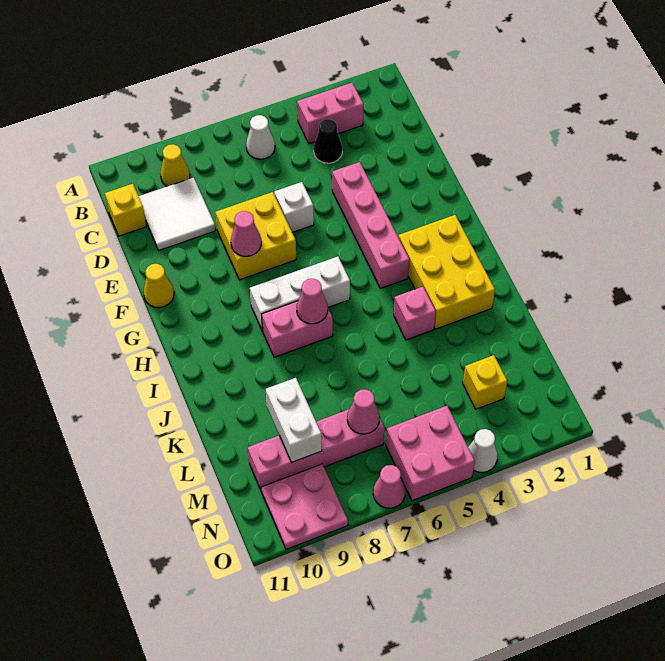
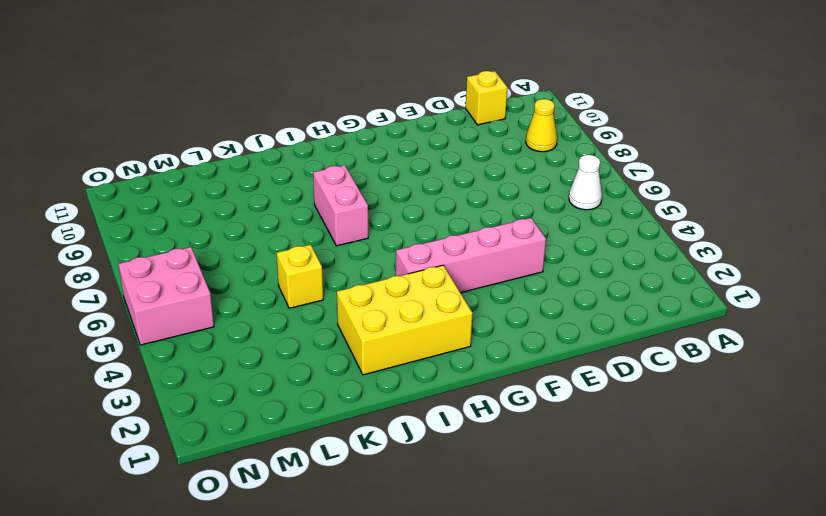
yellow brick K5 level 1 -> yellow brick M3 level 1
none -> pink brick B3:B4 level 1
none -> black cone C4 level 1
none -> white tile C9:D10 level 1

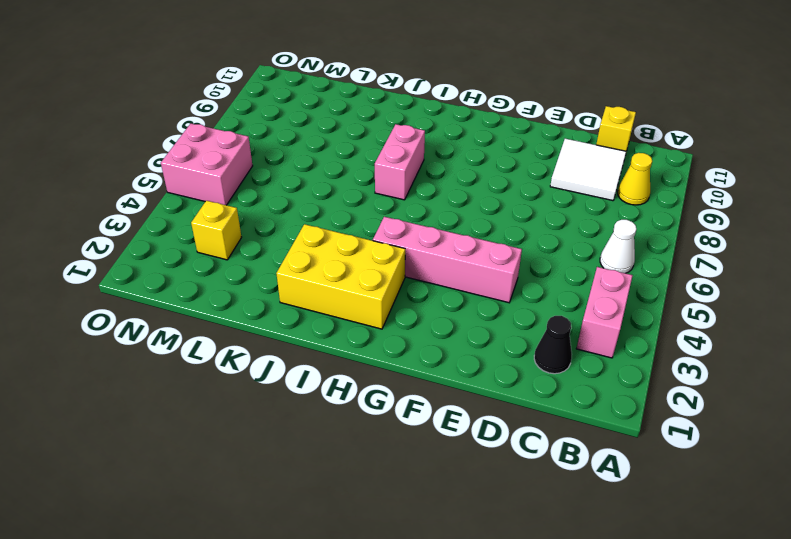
black cone C2 level 1 -> black cone C4 level 1
none -> white brick E6 level 1
none -> yellow brick E7:F8 level 1
none -> yellow cone F11 level 1

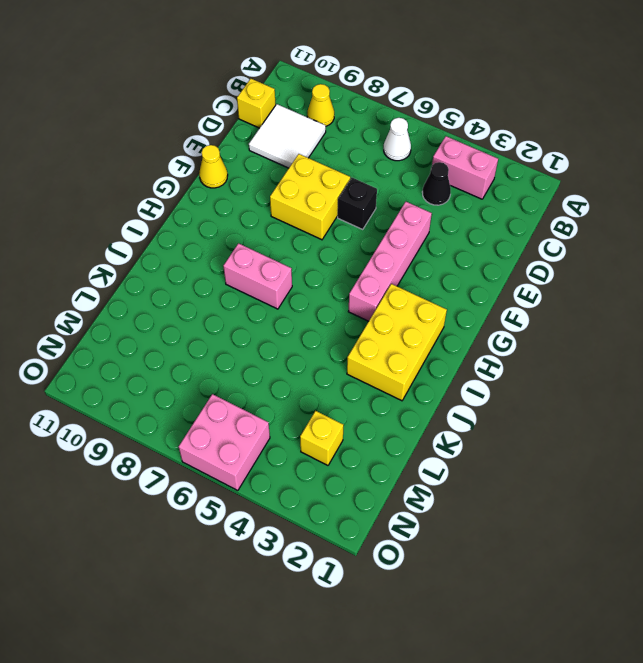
black brick E6 level 1 -> white brick E6 level 1
none -> white brick H6:H8 level 1
none -> pink brick J4 level 1
none -> pink brick M7:M10 level 1

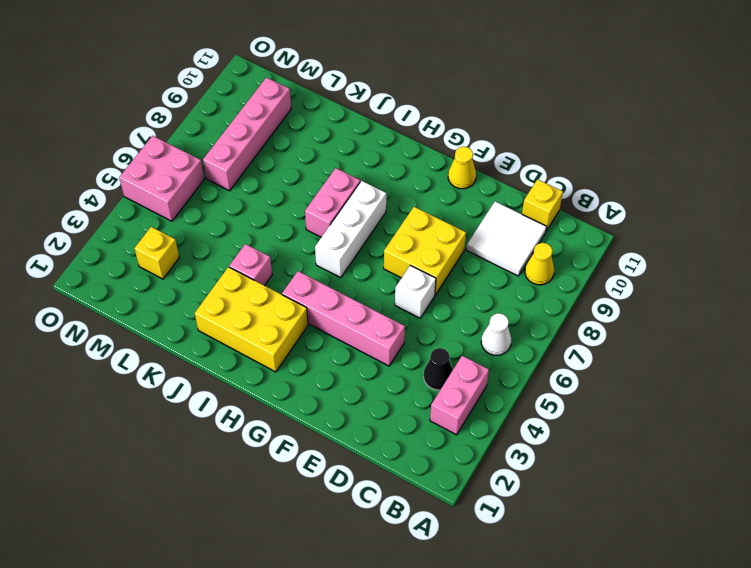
none -> pink plate N9:O10 level 1
none -> white cone O4 level 1
none -> pink cone O7 level 1

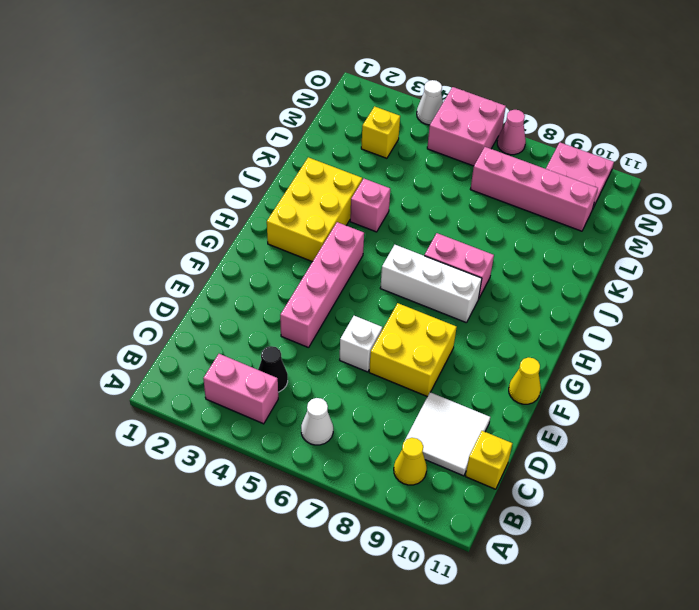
none -> pink cone F8 level 2
none -> pink cone I7 level 2
none -> white brick L9:M9 level 2

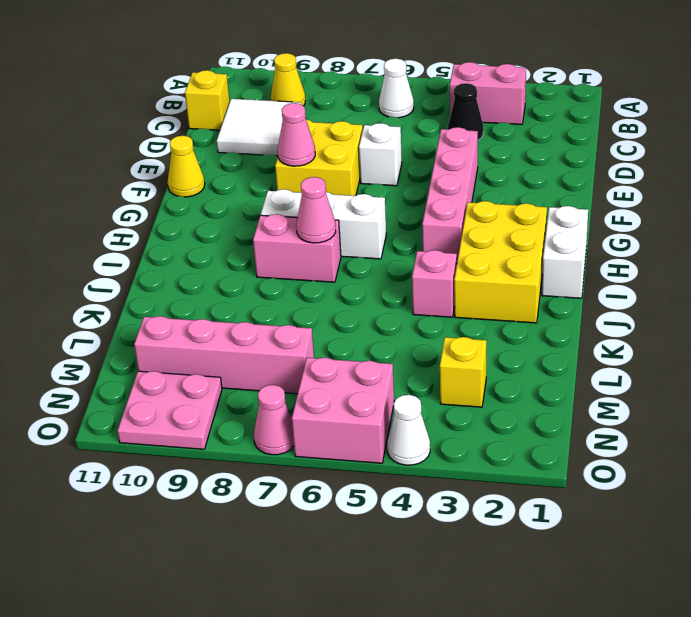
white brick H1:I1 level 1 -> white brick L9:M9 level 2
none -> pink cone M7 level 2

